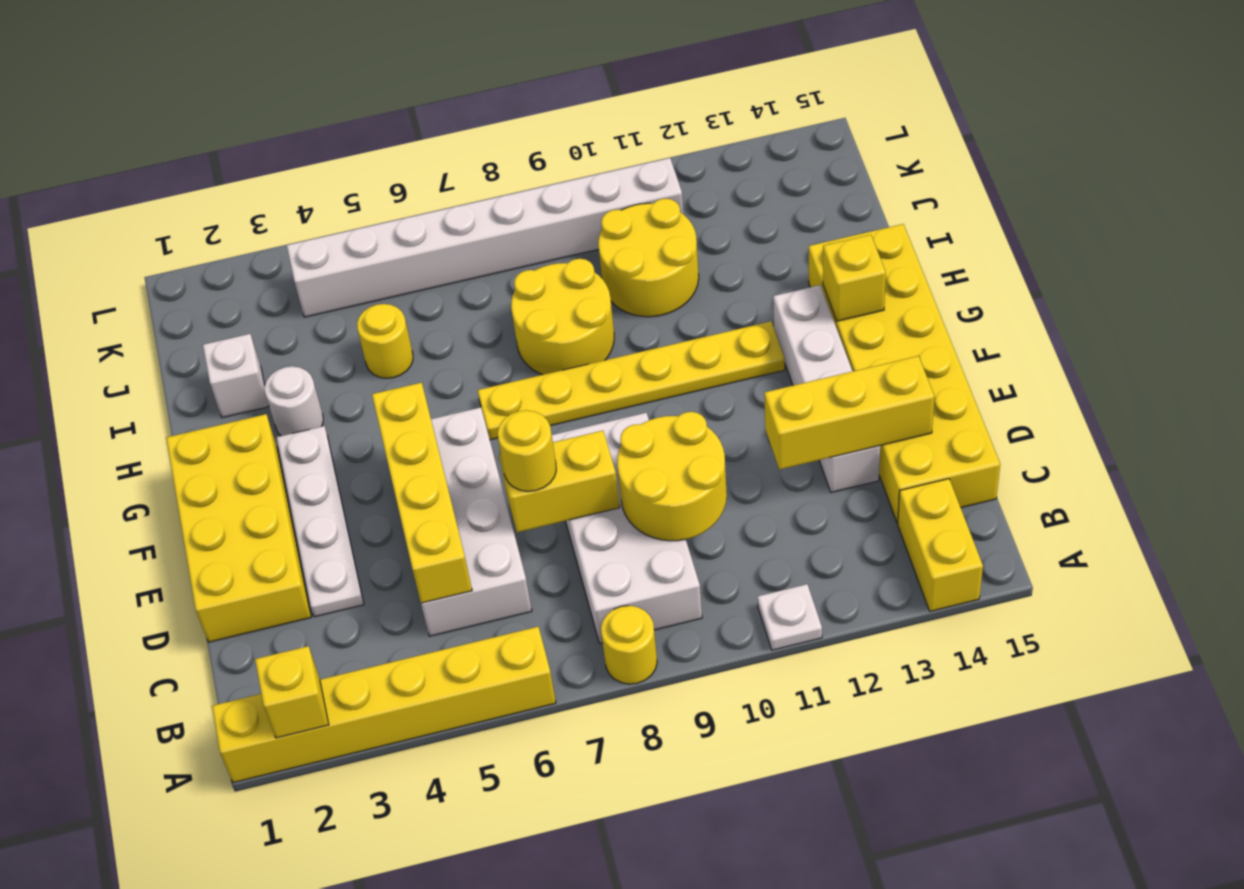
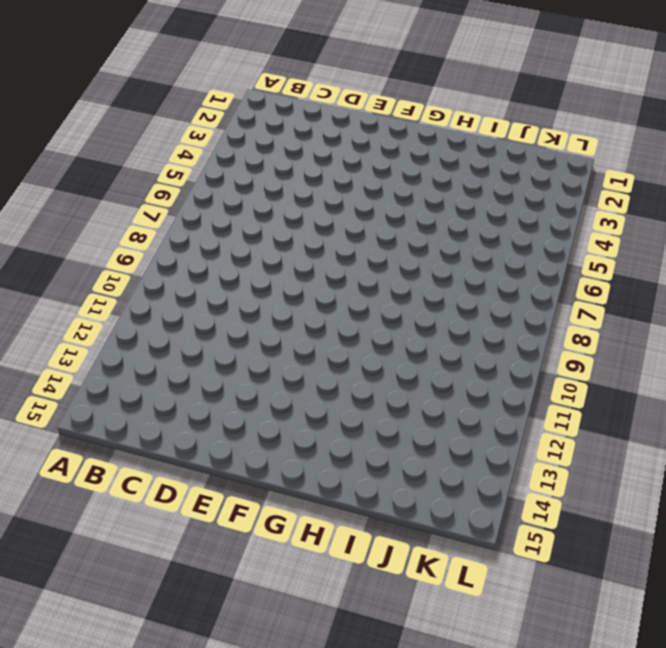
none -> yellow brick A1:A6 level 1
none -> yellow round brick A8 level 1
none -> white plate A11 level 1

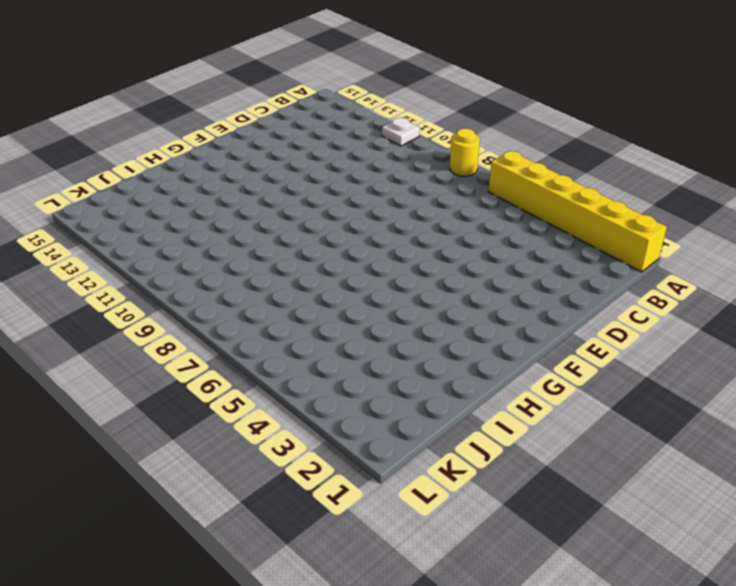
none -> yellow brick A14:B14 level 1
none -> white brick B8:E9 level 1
none -> white brick C5:F6 level 1

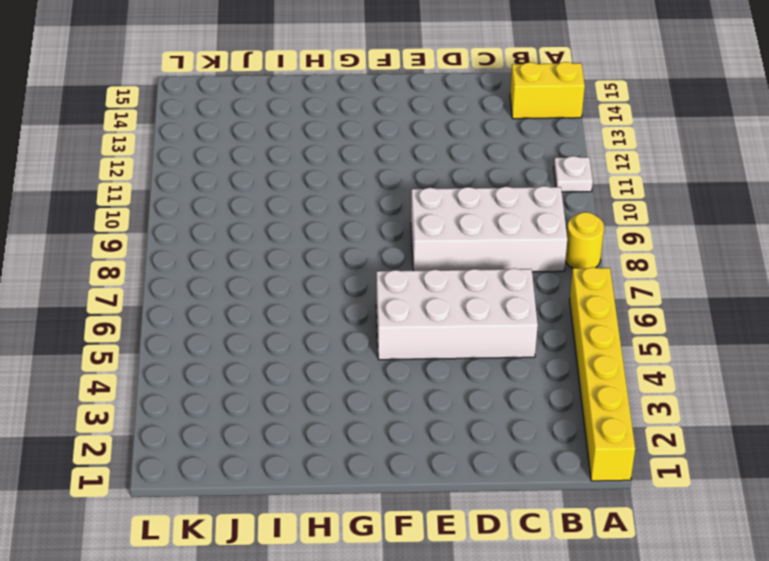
none -> yellow brick C14:H15 level 1
none -> yellow brick D1:G2 level 1
none -> white plate D3:G3 level 1

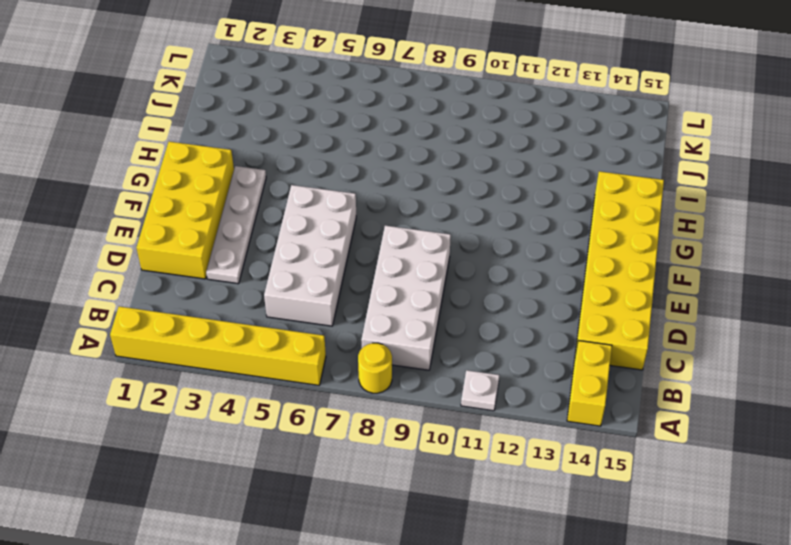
none -> white brick D13:G13 level 1
none -> yellow plate G7:G12 level 1
none -> white round brick H3 level 1

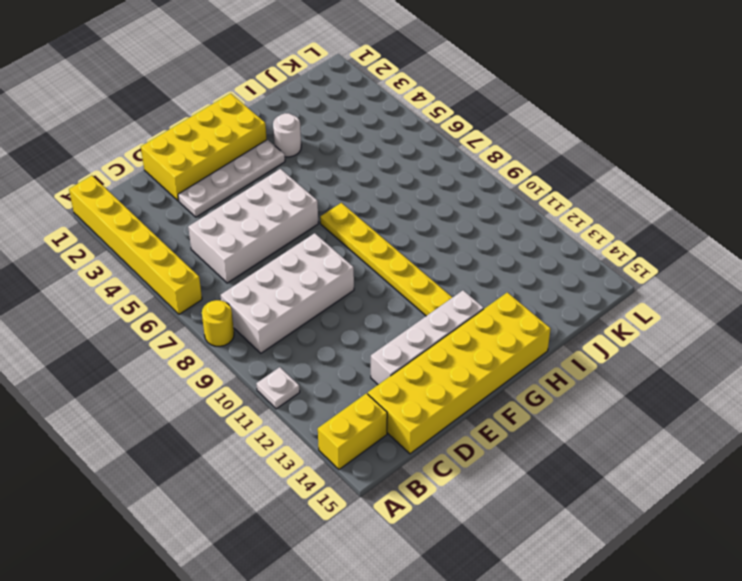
none -> yellow round brick H8:I9 level 1
none -> white brick I2 level 1
none -> yellow round brick I5 level 1

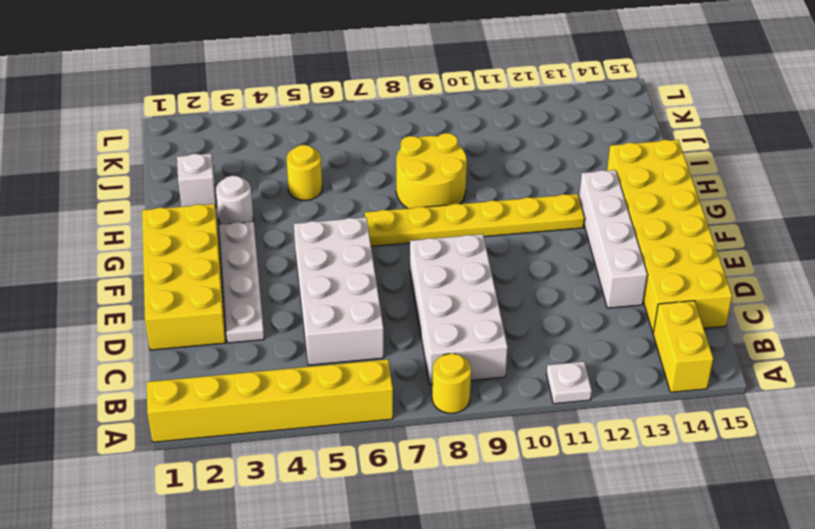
none -> yellow round brick I10:J11 level 1
none -> white brick K4:K11 level 1
none -> yellow brick A2 level 2

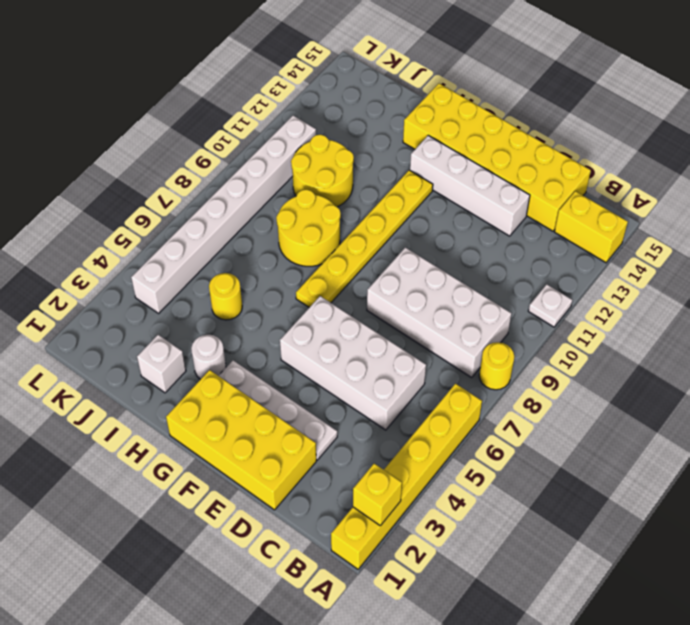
none -> yellow brick C5:F5 level 2
none -> yellow round brick C9:D10 level 2
none -> yellow brick D7:D8 level 2

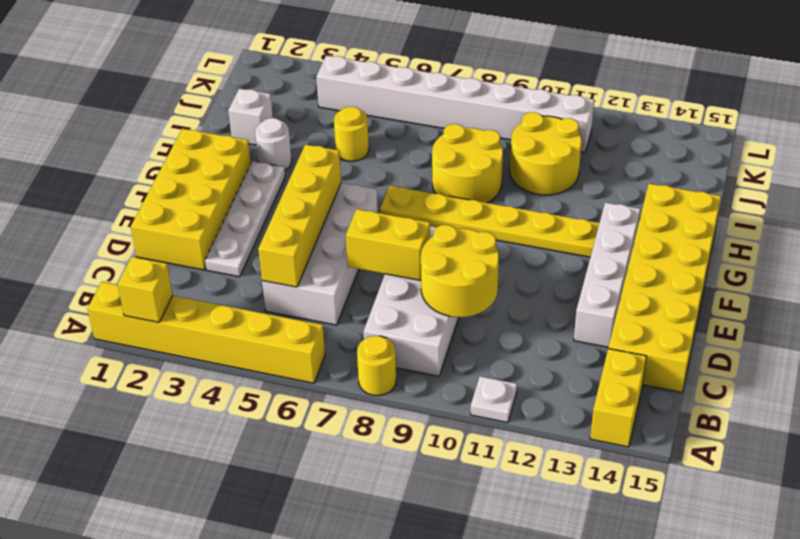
none -> yellow brick D12:D14 level 2
none -> yellow brick G14 level 2
none -> yellow round brick D7 level 3

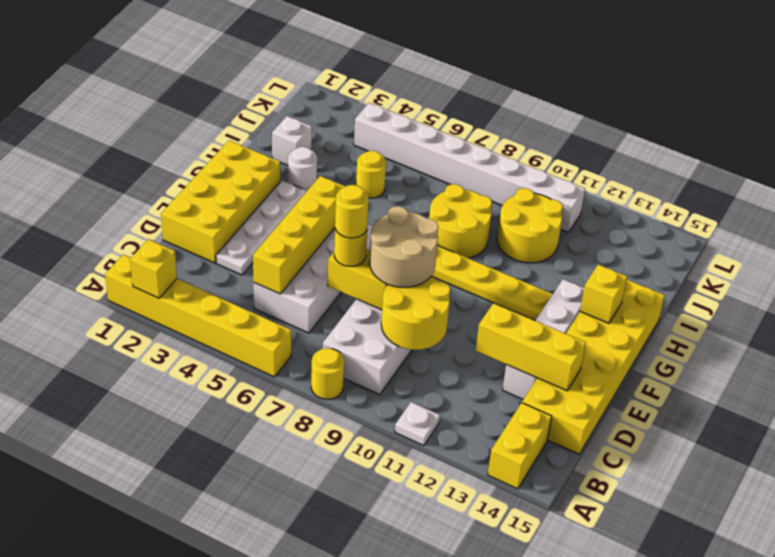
yellow round brick D7 level 4 -> none
tan round brick D8:E9 level 3 -> none

